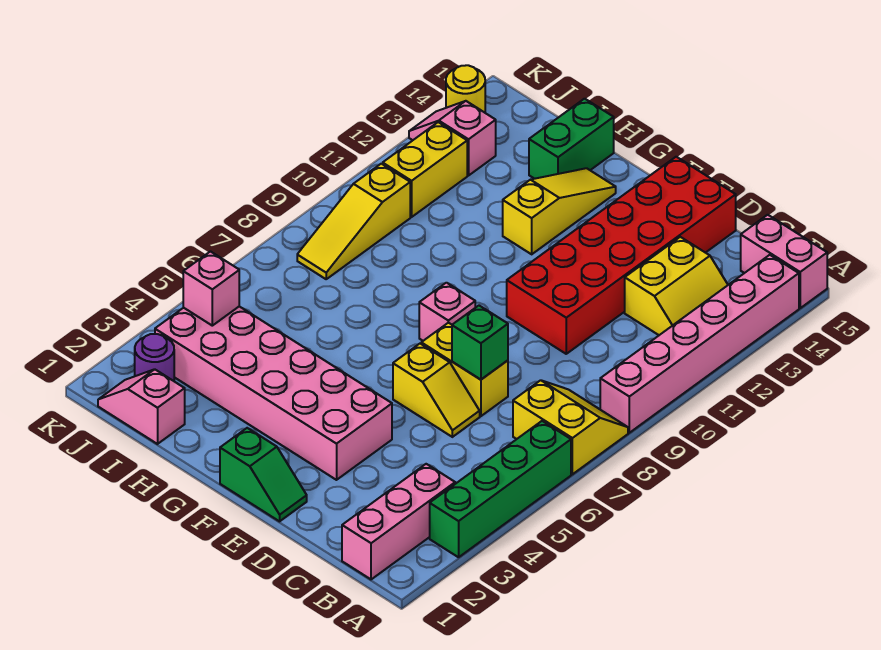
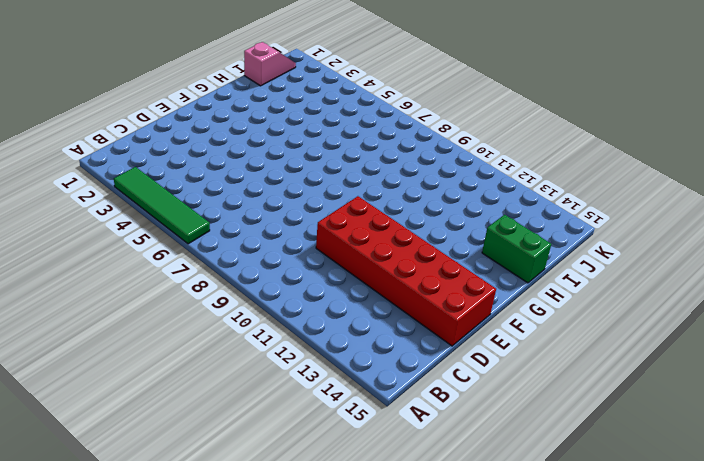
green tile A3:A6 level 1 -> green brick A3:A6 level 1
none -> yellow slope A7:B8 level 1 top 7
none -> pink brick A9:A14 level 1
none -> pink brick A15:B15 level 1

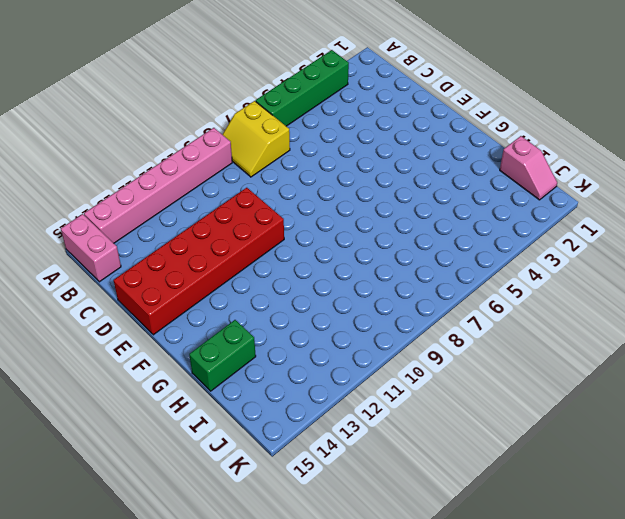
none -> pink brick B1:B3 level 1
none -> yellow slope B12:C13 level 1 top C
none -> yellow slope D6:E6 level 1 top E

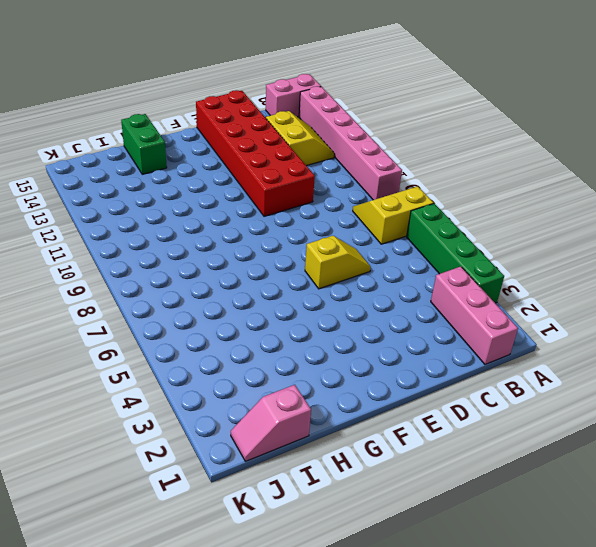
none -> yellow brick D7:E7 level 1
none -> green slope E1:F1 level 1 top F
none -> pink brick E3:J4 level 1

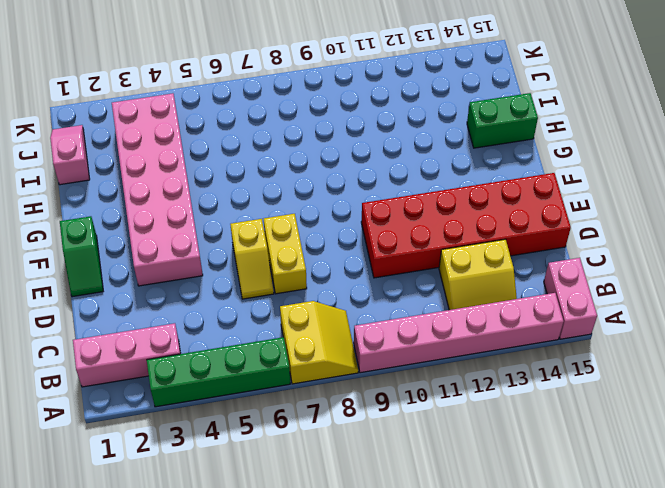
none -> pink brick F8 level 1
none -> yellow slope G12:G14 level 1 top 12
none -> purple round brick J2 level 1

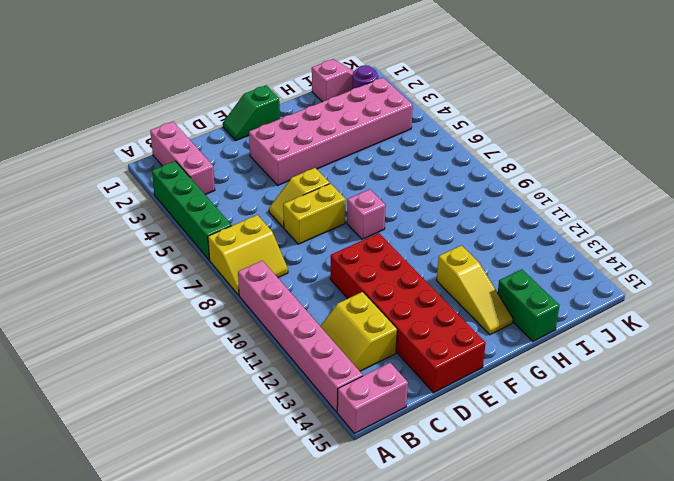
none -> yellow slope J8:J10 level 1 top 10
none -> yellow brick J11:J12 level 1
none -> pink slope J13:K13 level 1 top J

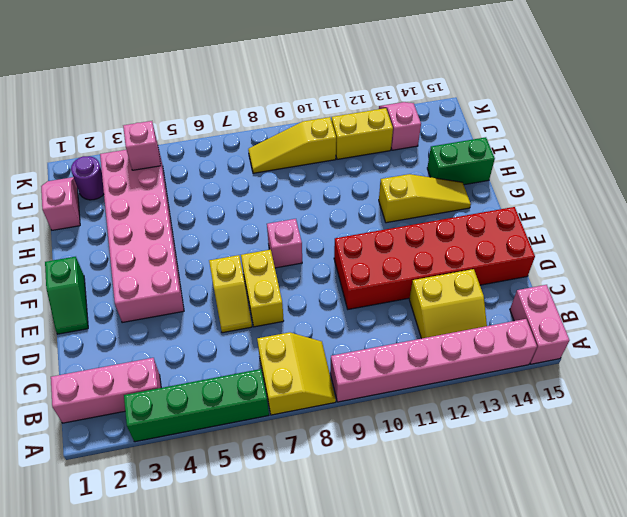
none -> yellow round brick K14 level 1
none -> green brick D7 level 2

